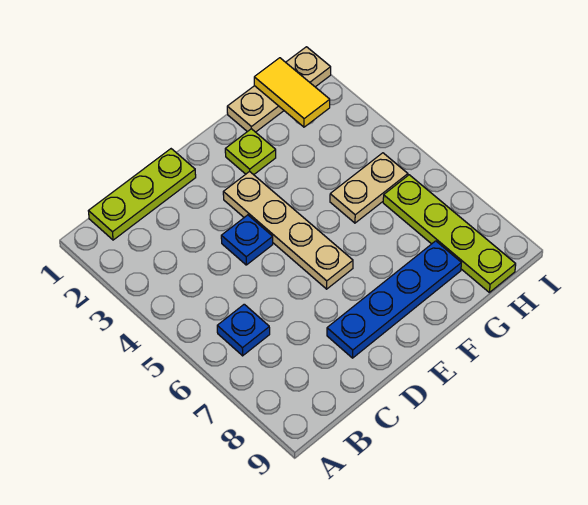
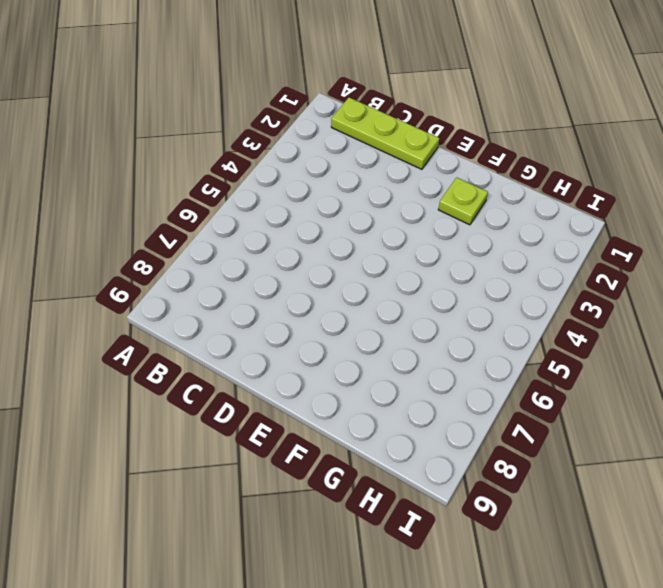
none -> blue plate B6 level 1
none -> blue plate D4 level 1

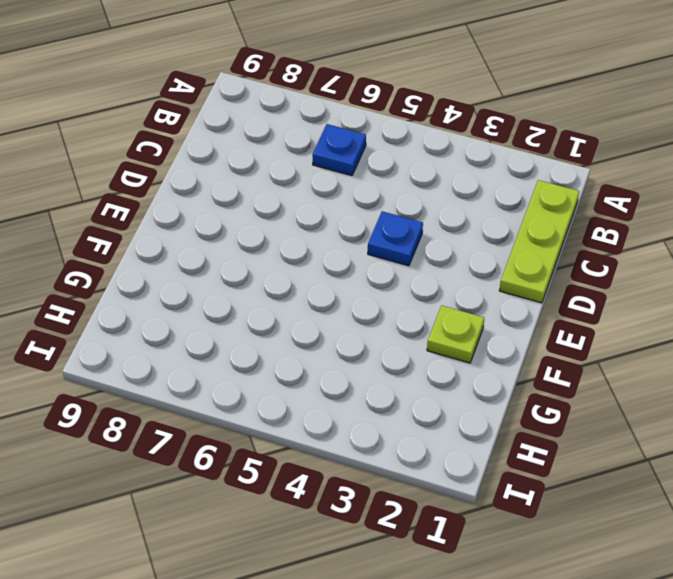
none -> blue plate D8:G8 level 1
none -> tan plate E3:E6 level 1

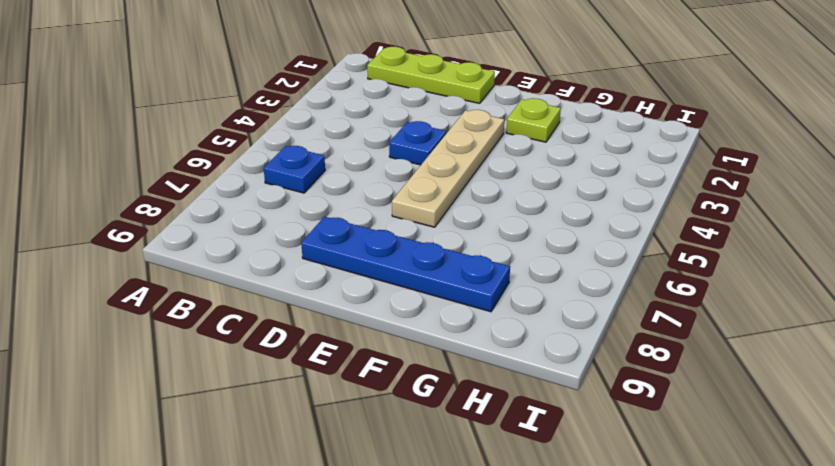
none -> tan plate G1:I1 level 1
none -> tan plate G5:H5 level 1

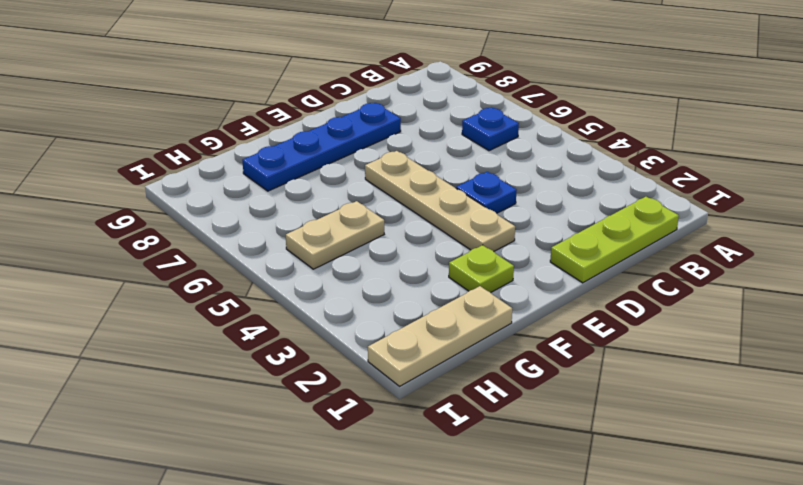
none -> lime plate H6:H9 level 1
none -> yellow tile H1:H2 level 2

